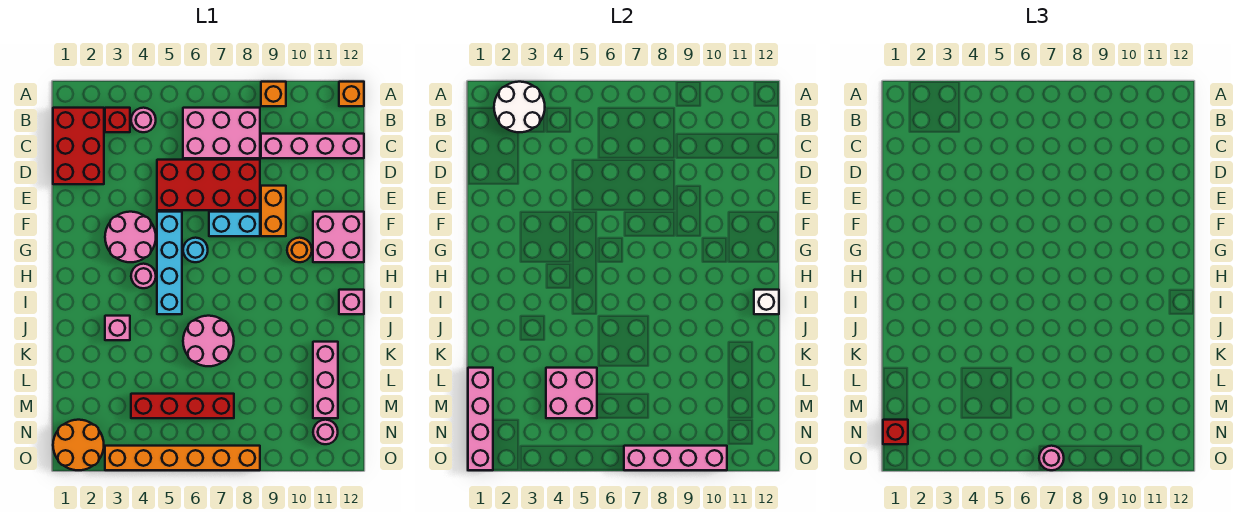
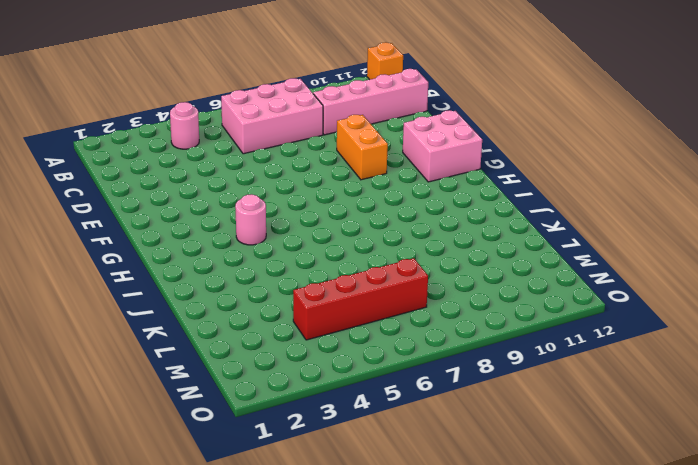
none -> orange brick A9 level 1
none -> red brick B1:D2 level 1
none -> red brick B3 level 1
none -> red brick D5:E8 level 1

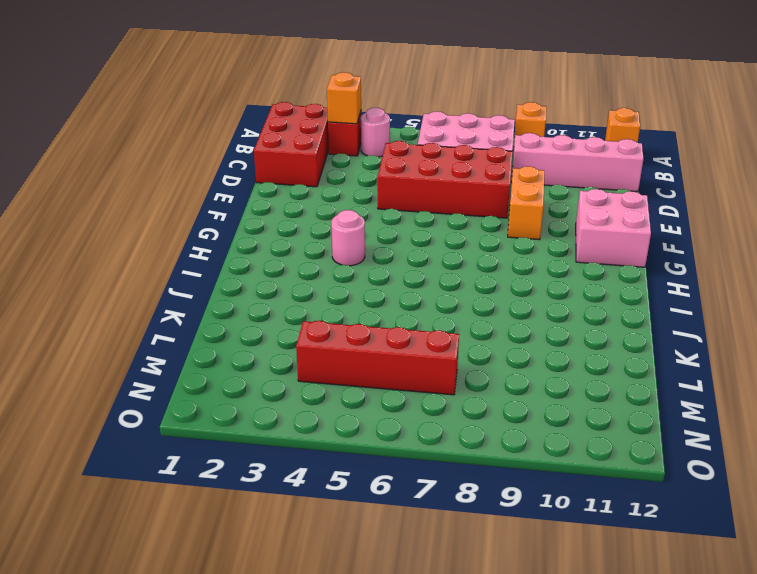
orange brick B3 level 2 -> white round brick A2:B3 level 2
none -> pink round brick F3:G4 level 1
none -> cyan brick F5:I5 level 1
none -> cyan brick F7:F8 level 1
none -> cyan round brick G6 level 1

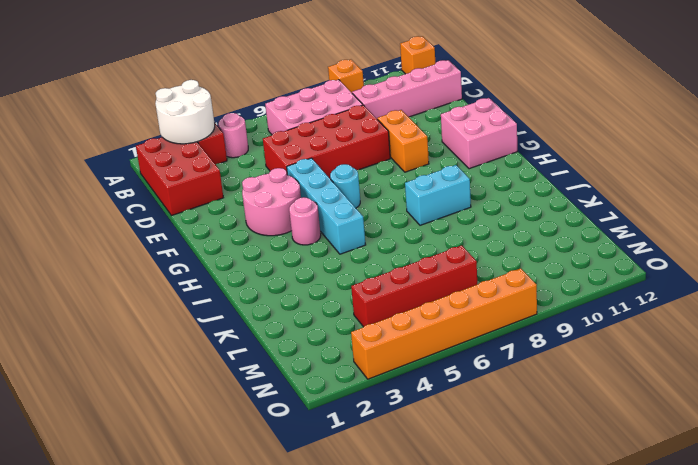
cyan brick I8:I9 level 1 -> cyan brick F7:F8 level 1
none -> orange round brick G10 level 1
none -> pink brick I12 level 1
none -> pink brick J3 level 1
none -> pink round brick J6:K7 level 1

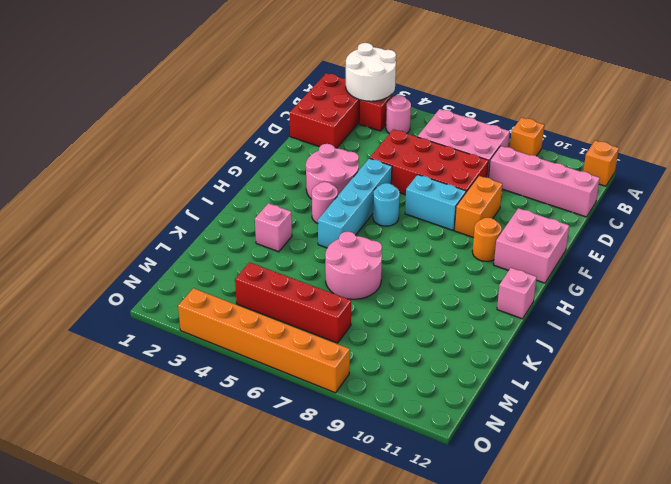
none -> pink brick K11:M11 level 1
none -> orange round brick N1:O2 level 1
none -> pink round brick N11 level 1
none -> white brick I12 level 2

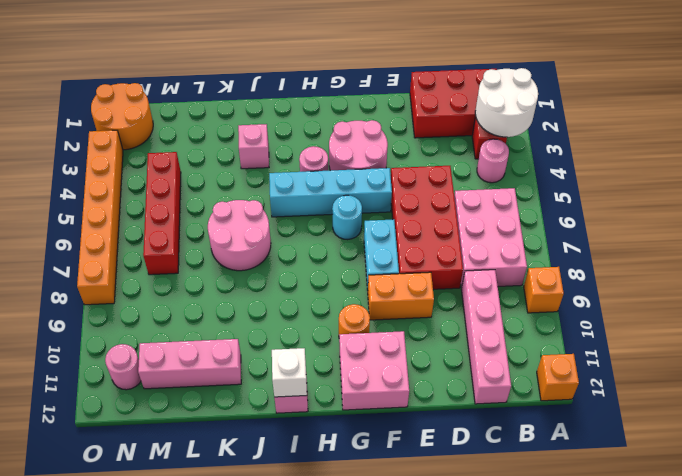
none -> pink brick L1:O1 level 2
none -> pink brick L4:M5 level 2
none -> pink brick O7:O10 level 2
none -> red brick N1 level 3

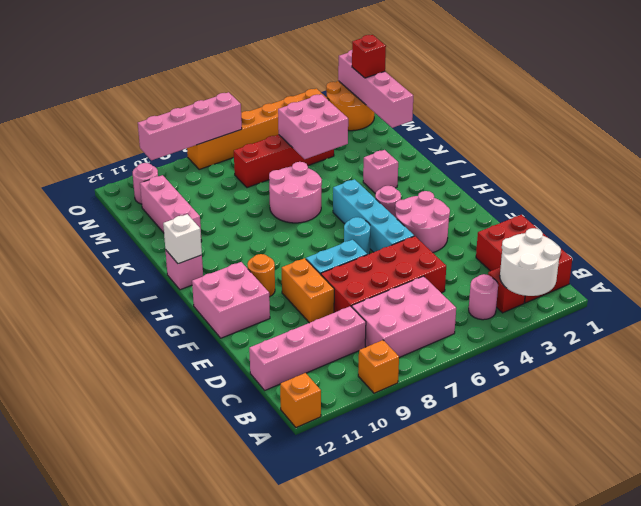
none -> pink round brick O7 level 3

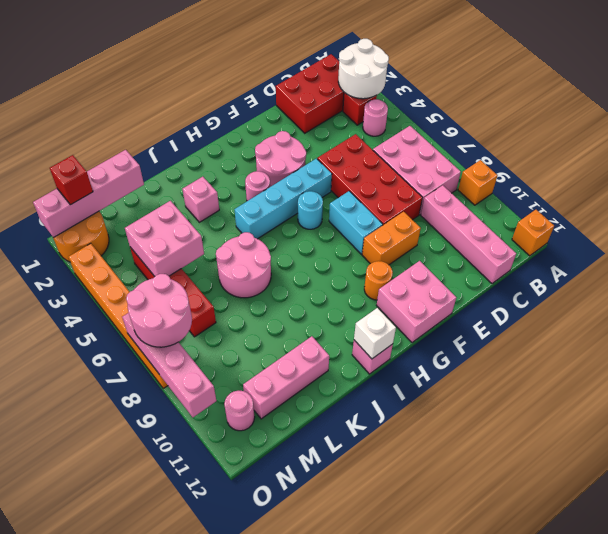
pink round brick N7:O8 level 3 -> pink round brick O7 level 3

